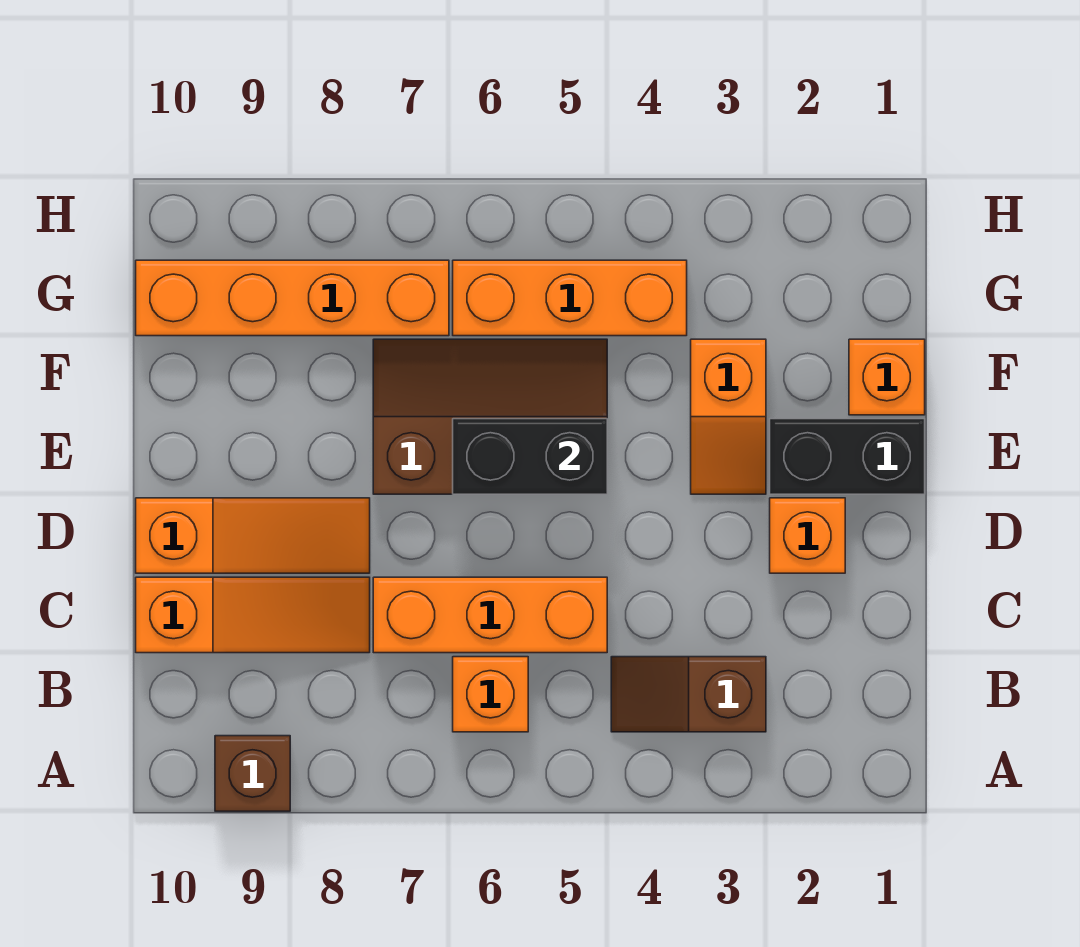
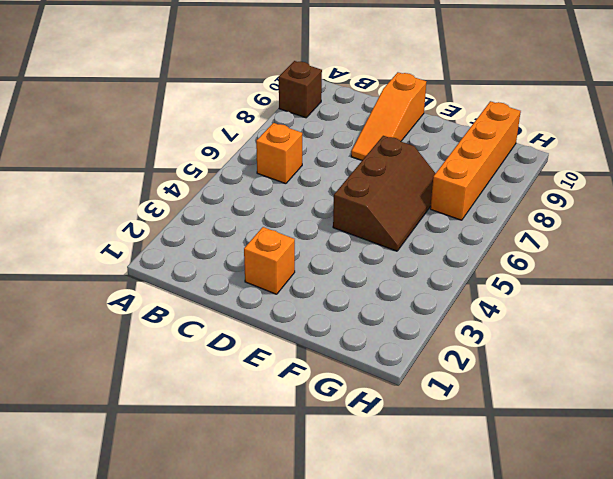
none -> brown slope B3:B4 level 1 top 3
none -> orange brick C5:C7 level 1
none -> orange slope C8:C10 level 1 top 10

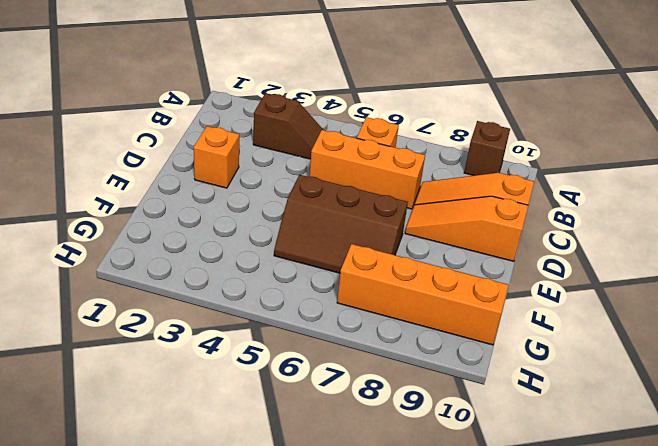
none -> black brick E1:E2 level 1
none -> orange slope E3:F3 level 1 top F
none -> orange brick F1 level 1

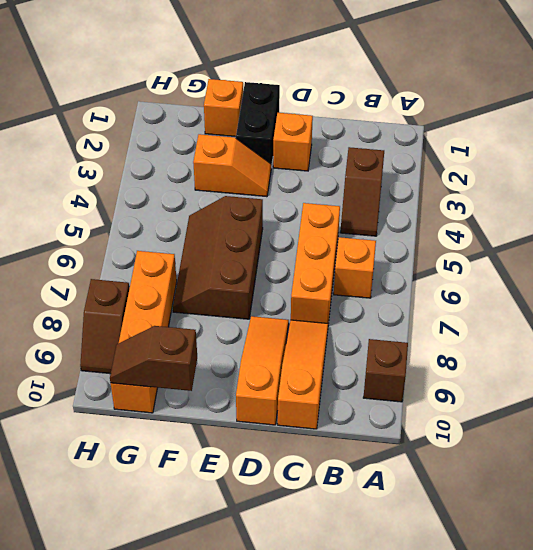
brown slope F10:G10 level 2 top F -> none
brown slope H8:H9 level 1 top 8 -> none
none -> orange brick G4:G6 level 1
none -> black brick E5:E6 level 2

